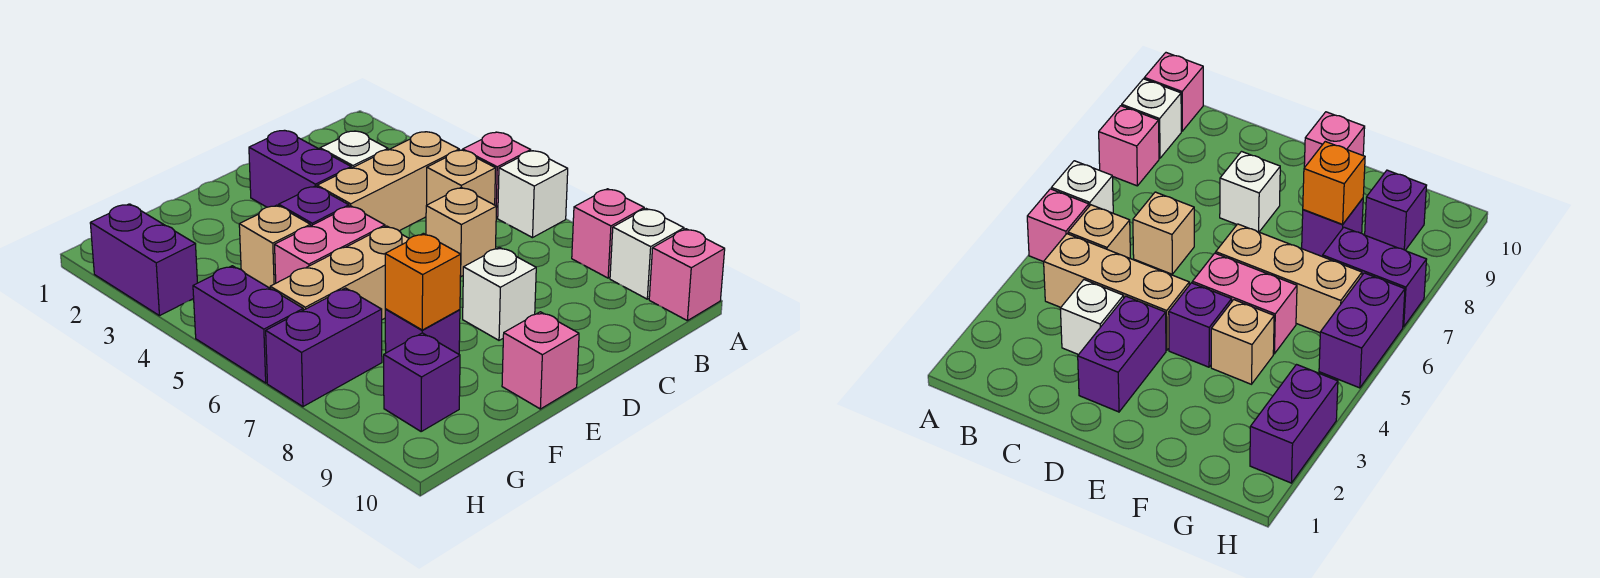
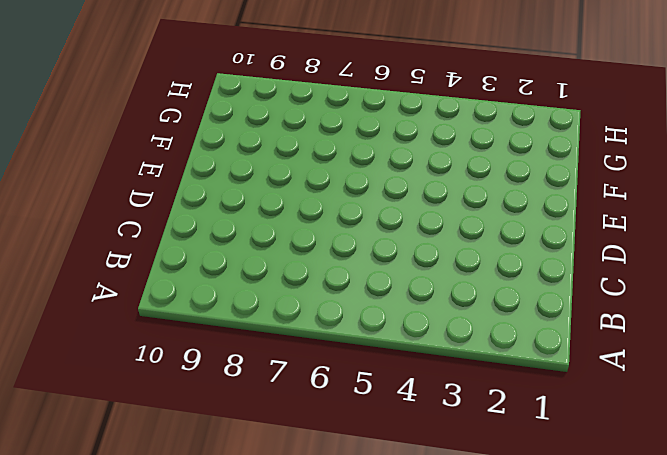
none -> pink brick A5 level 1
none -> white brick A6 level 1
none -> pink brick A8 level 1

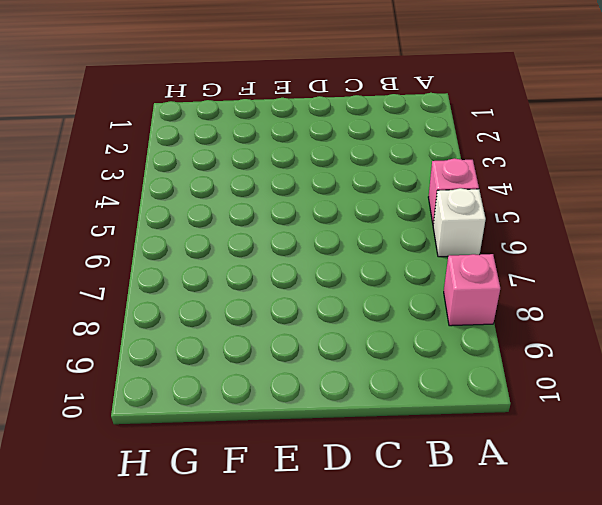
none -> white brick A9 level 1
none -> pink brick A10 level 1
none -> tan brick B4:D4 level 1

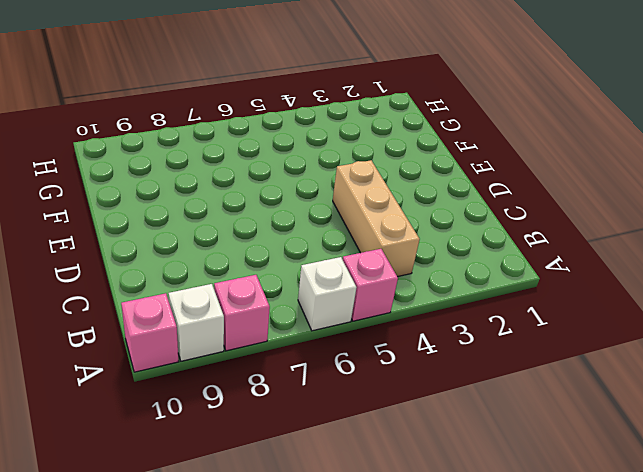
none -> tan brick B5 level 1
none -> white brick C3 level 1
none -> tan brick C6 level 1

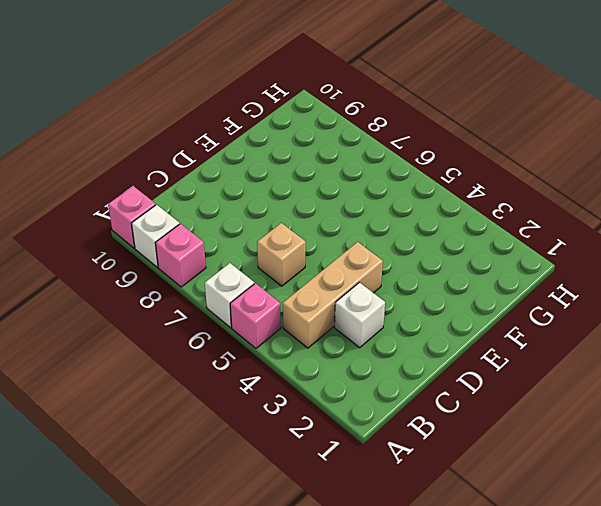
none -> tan brick B5 level 1
none -> purple brick D2:D3 level 1
none -> white brick D8 level 1

